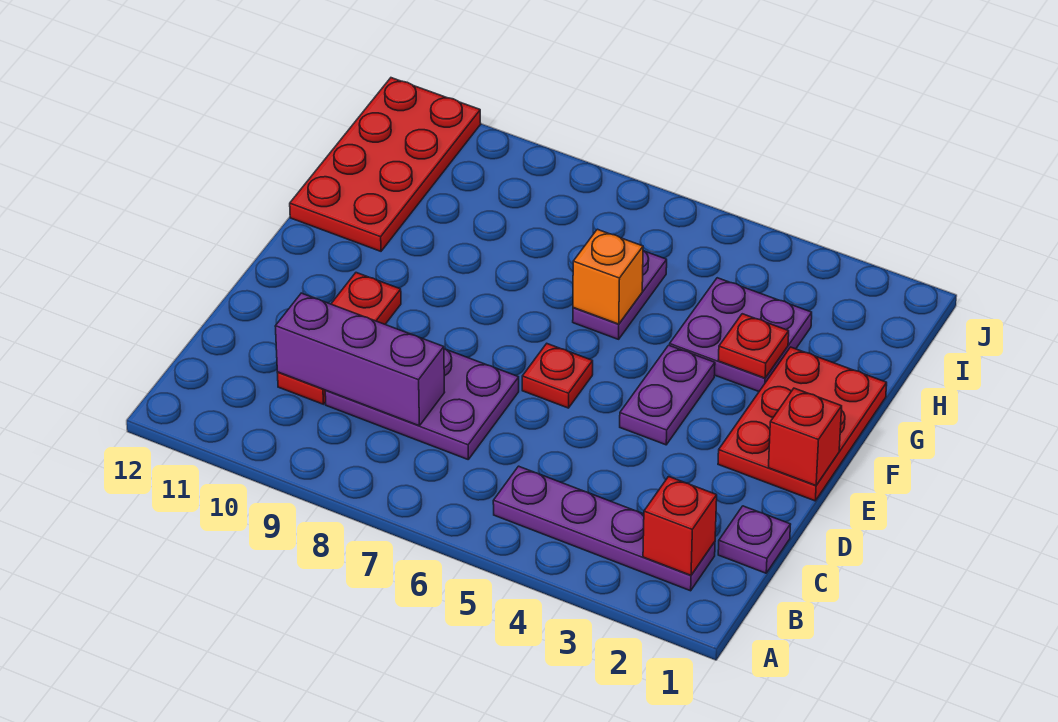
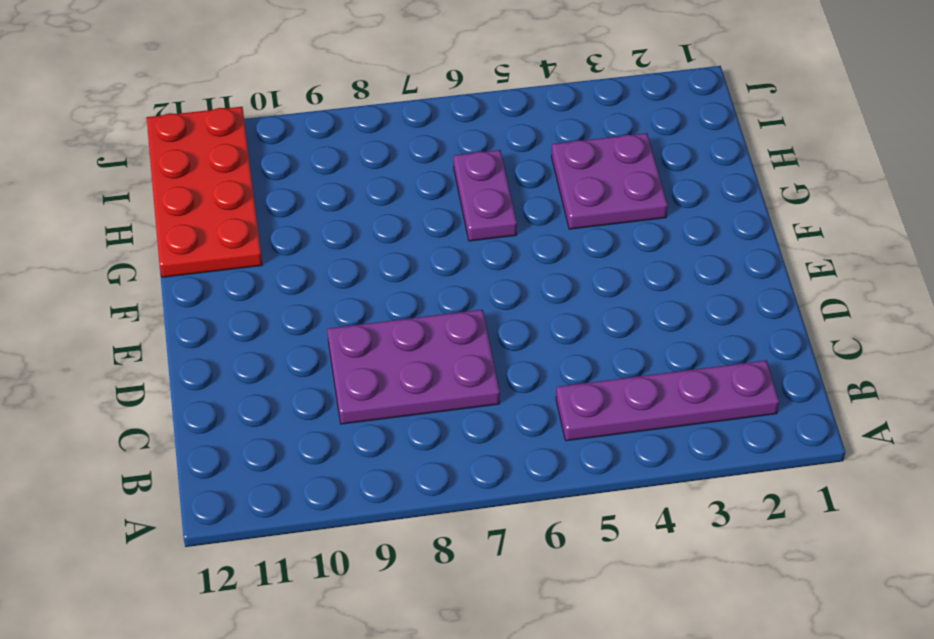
none -> purple plate C1 level 1
none -> red plate C10:E10 level 1
none -> red plate E1:G2 level 1

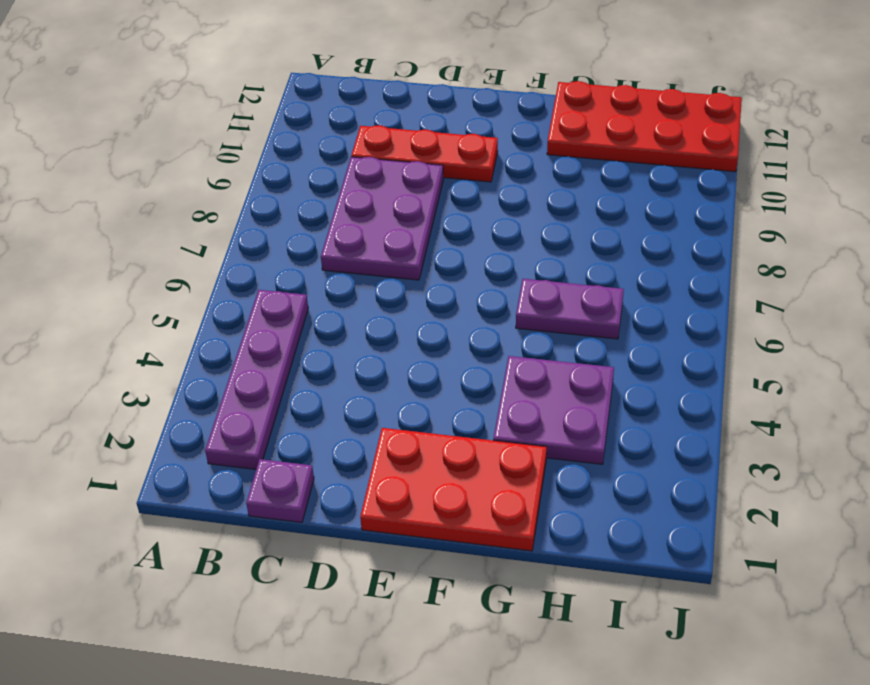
none -> purple plate E4:F4 level 1
none -> red plate E6 level 1
none -> red brick B2 level 2

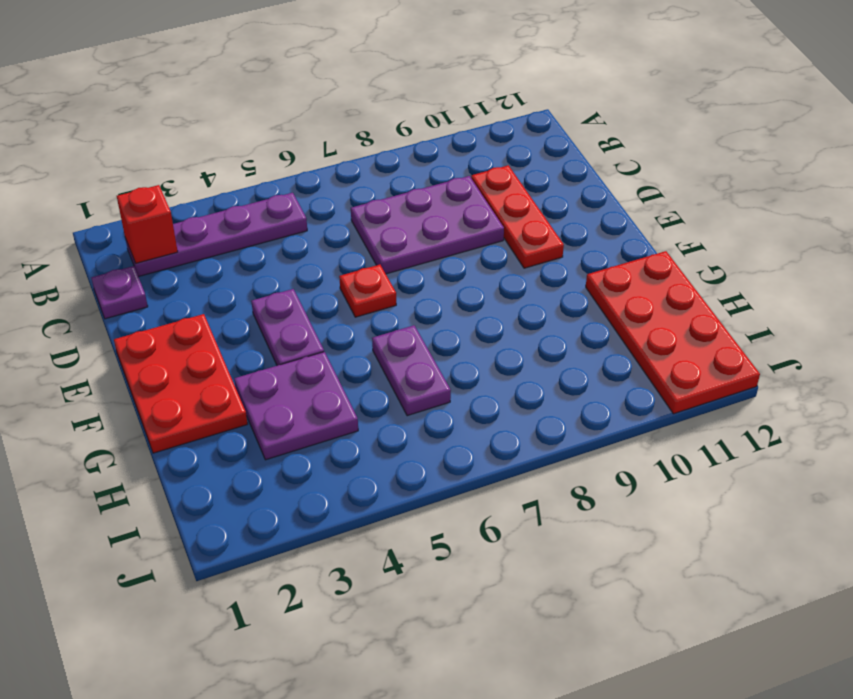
none -> purple brick C8:C10 level 2
none -> red brick E1 level 2
none -> red plate G3 level 2

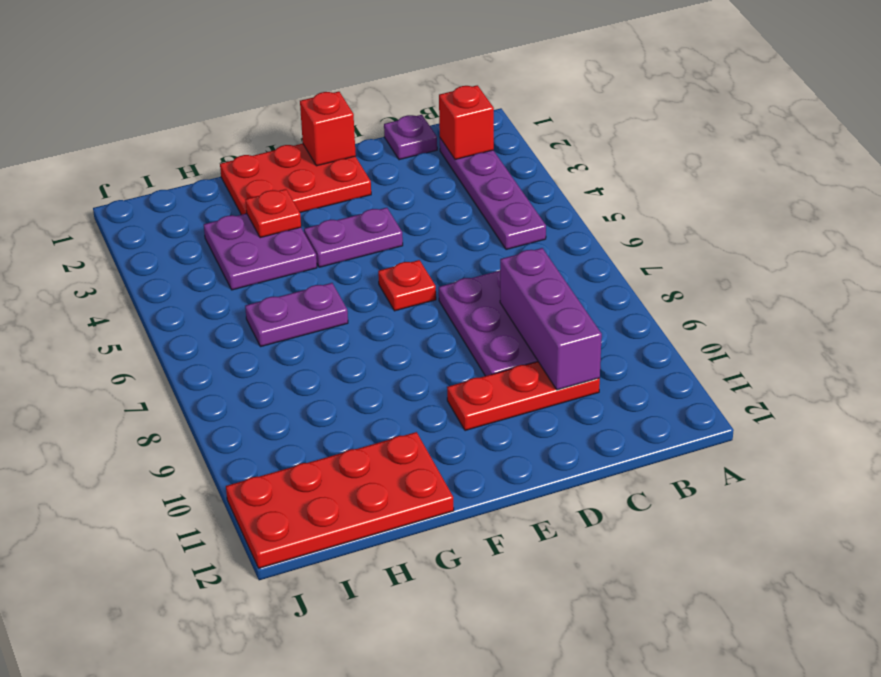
none -> orange brick G6 level 2

